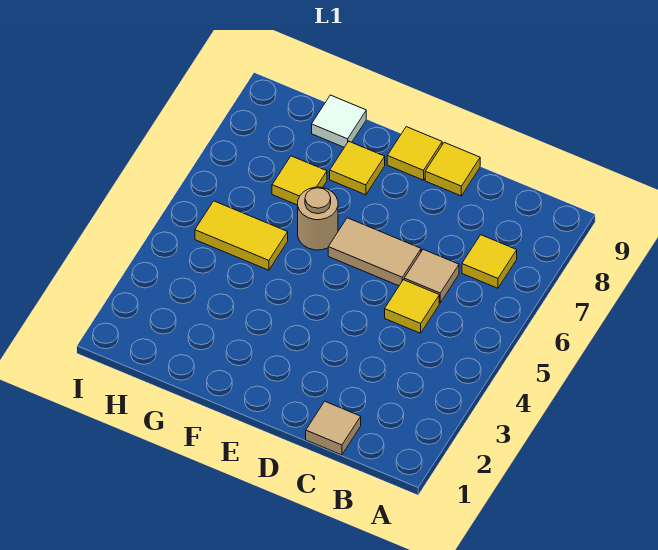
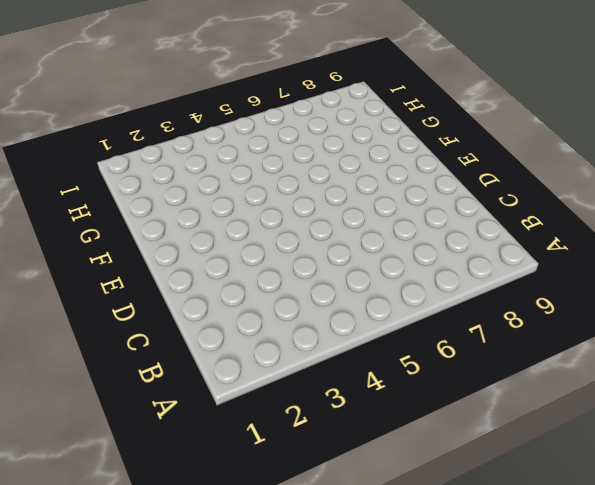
none -> yellow tile B7 level 1
none -> tan tile C1 level 1
none -> yellow tile C5 level 1

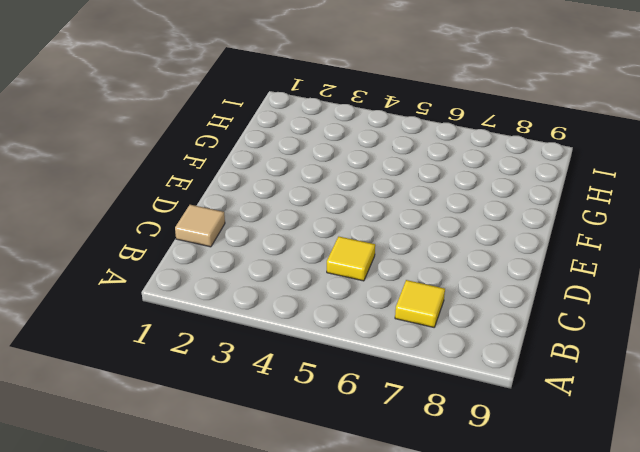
none -> tan tile C6 level 1
none -> tan tile D6:E6 level 1
none -> yellow tile D9 level 1

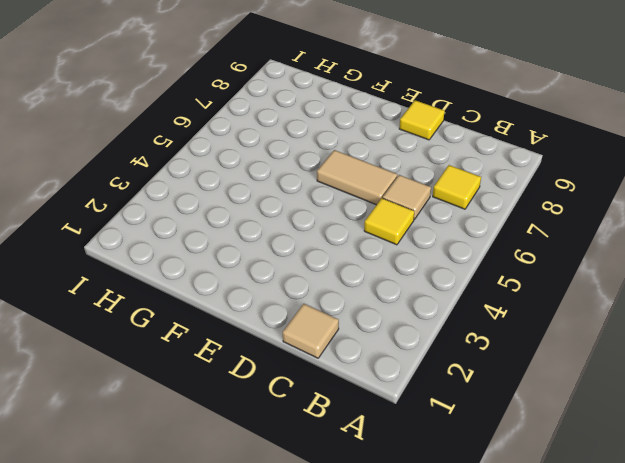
none -> yellow tile E9 level 1
none -> tan round brick F6 level 1
none -> yellow tile F8 level 1

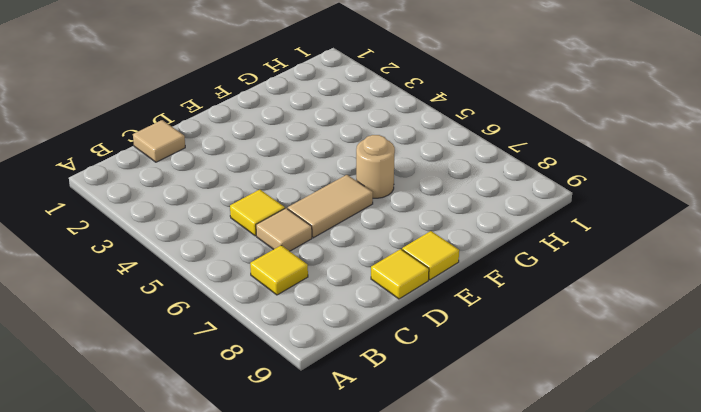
none -> yellow tile F8 level 1
none -> yellow tile G5:H5 level 1
none -> yellow tile G7 level 1

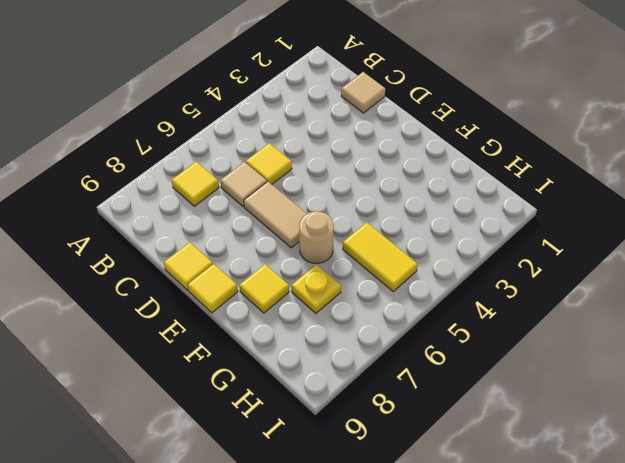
yellow plate G7 level 1 -> yellow tile G7 level 1
none -> white tile G9 level 1

